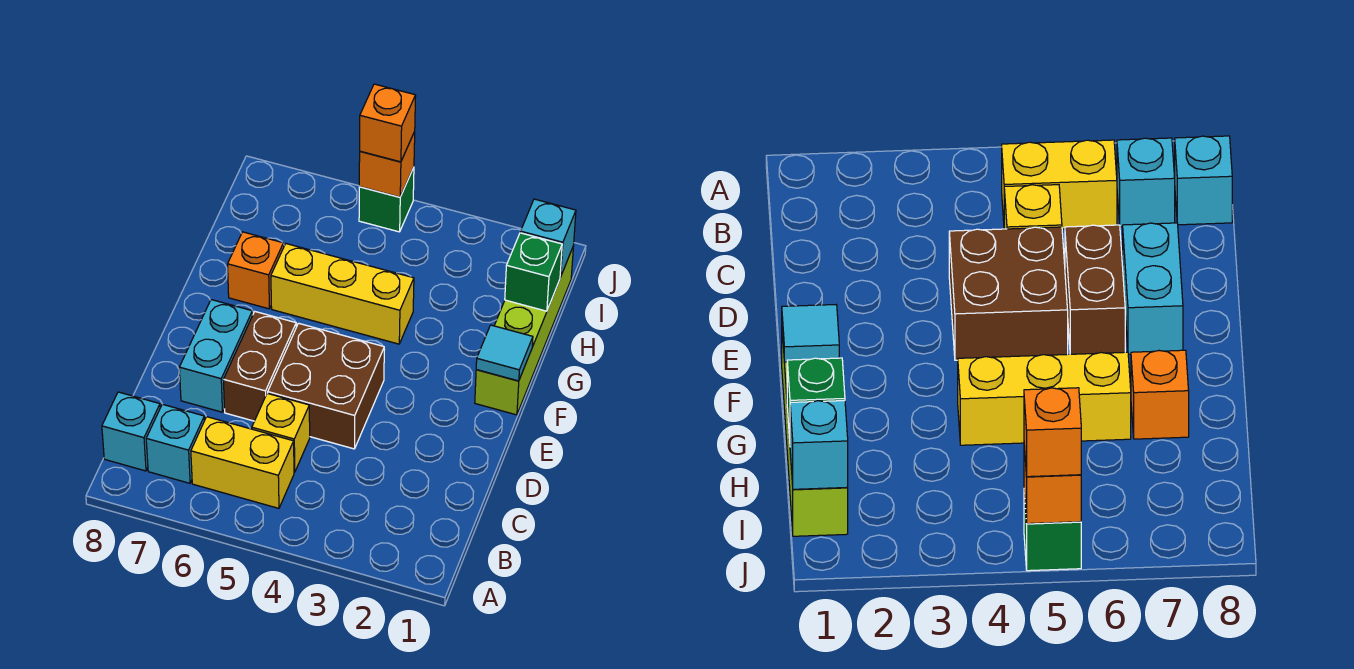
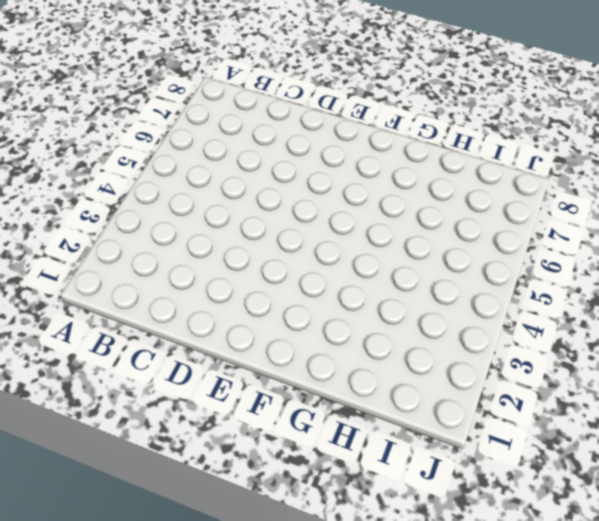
none -> yellow brick B5:B6 level 1
none -> cyan brick B7 level 1
none -> cyan brick B8 level 1

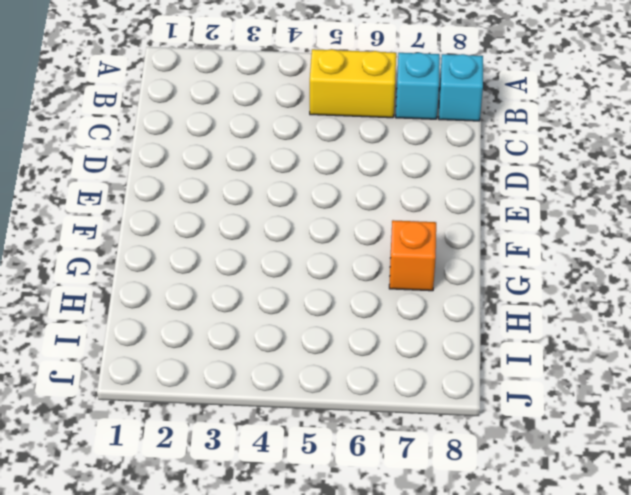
none -> yellow brick C5 level 1
none -> brown brick D4:E5 level 1
none -> brown brick D6:E6 level 1

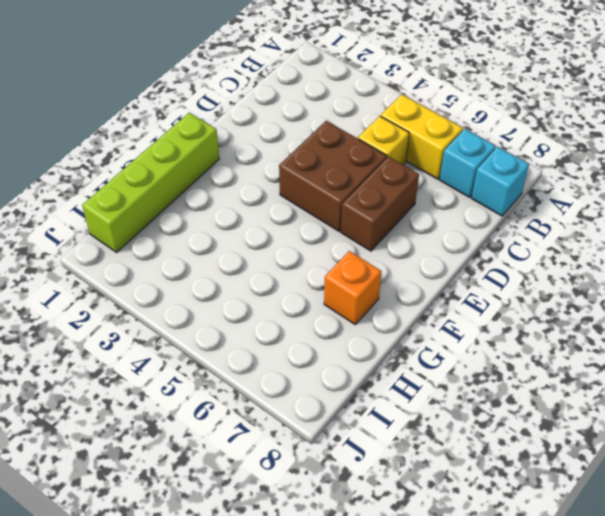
none -> cyan brick D7:E7 level 1
none -> yellow brick G4:G6 level 1
none -> green brick J5 level 1

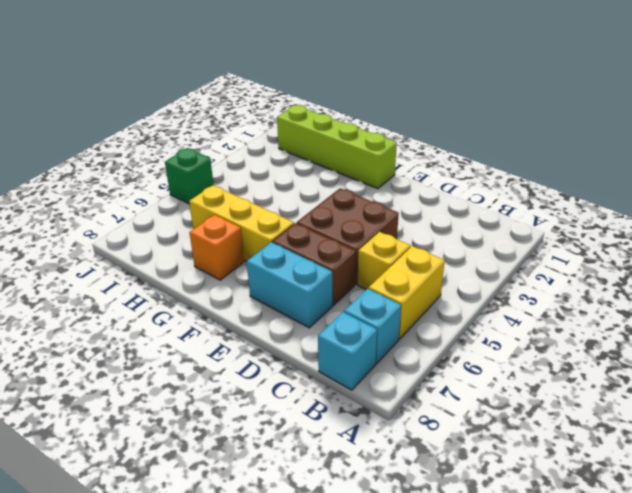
yellow brick F6:H6 level 1 -> yellow brick G4:G6 level 1
none -> cyan tile F1 level 2
none -> green brick H1 level 2
none -> cyan brick I1 level 2

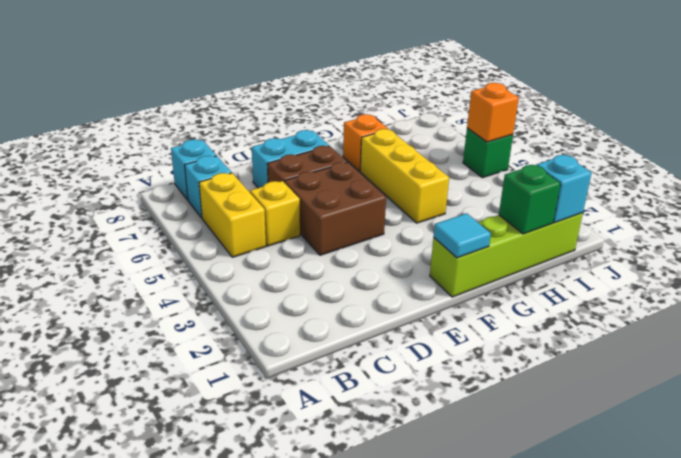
none -> orange brick J5 level 3

